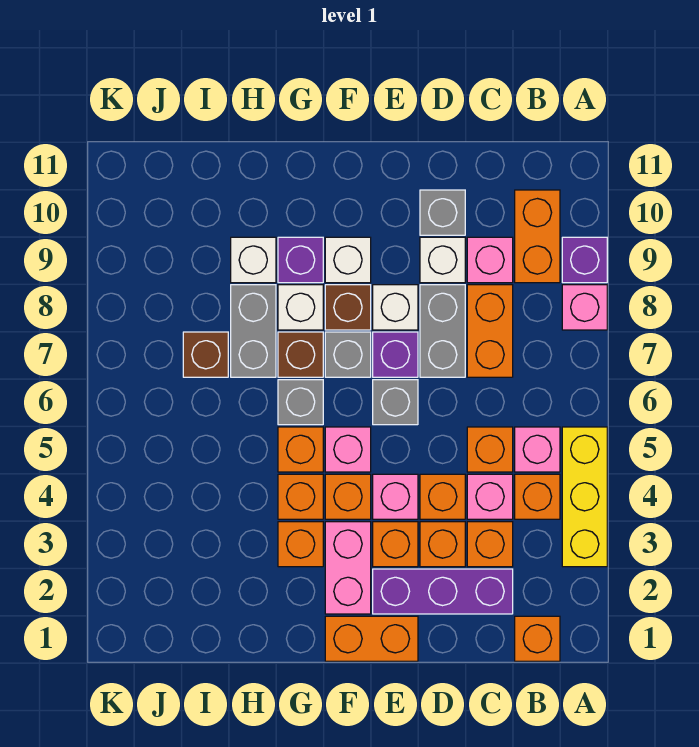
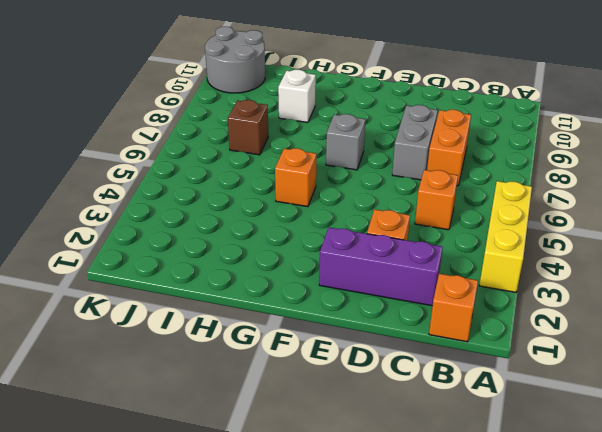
grey round brick J10:K11 level 1 -> none
none -> pink brick A8 level 1
none -> purple brick A9 level 1
none -> orange brick B4 level 1
none -> pink brick B5 level 1

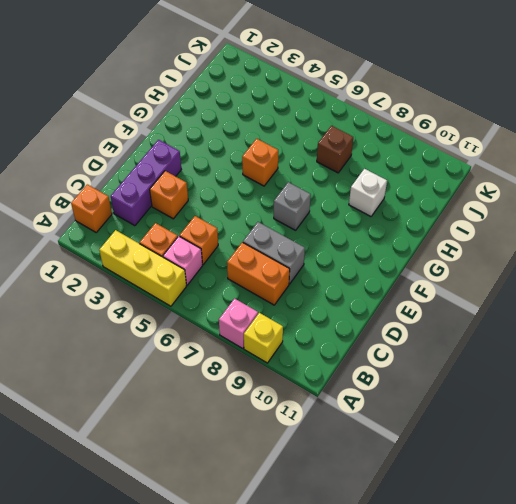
yellow brick A9 level 1 -> purple brick A9 level 1
none -> orange brick B9:B10 level 1
none -> orange brick C3 level 1
none -> pink brick C4 level 1
none -> pink brick C9 level 1

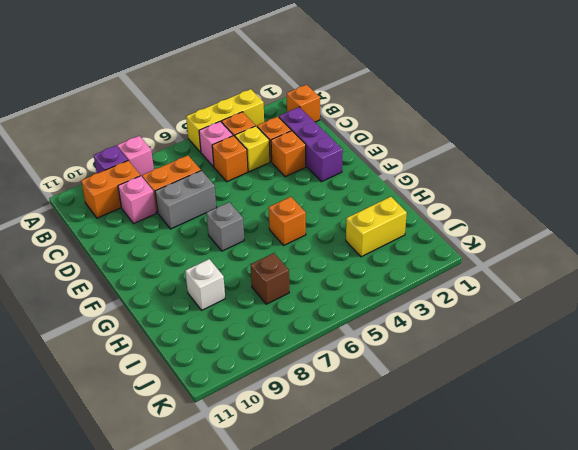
yellow brick C4 level 1 -> pink brick C4 level 1
yellow brick I2:I3 level 1 -> none
none -> orange brick D4 level 1
none -> white brick D9 level 1
none -> grey brick D10 level 1
none -> orange brick E1:F1 level 1

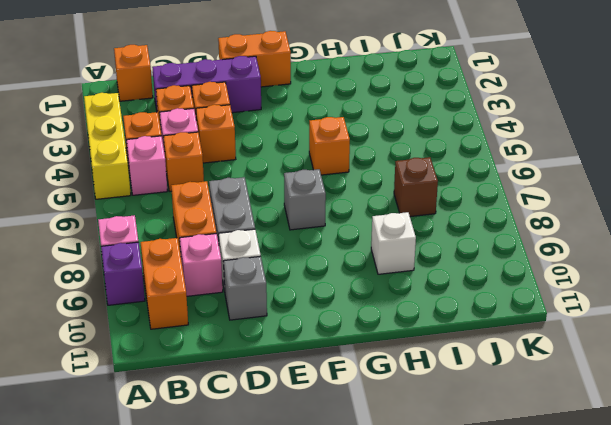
none -> orange brick E3 level 1
none -> pink brick E4 level 1
none -> grey brick E6 level 1
none -> purple brick E7 level 1

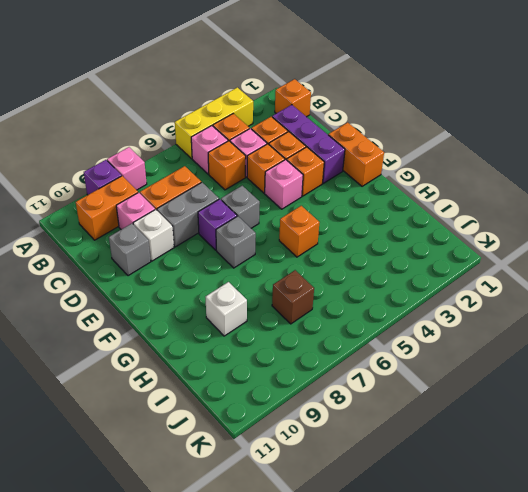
none -> white brick E8 level 1
none -> pink brick F2:F3 level 1
none -> orange brick F4 level 1
none -> pink brick F5 level 1

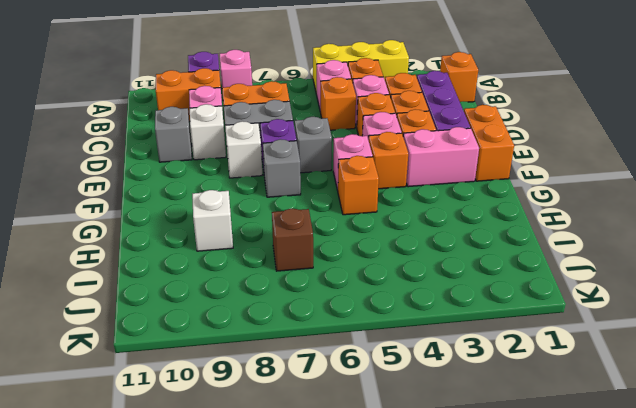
none -> brown brick F8 level 1
none -> white brick F9 level 1
none -> orange brick G3 level 1
none -> orange brick G4 level 1

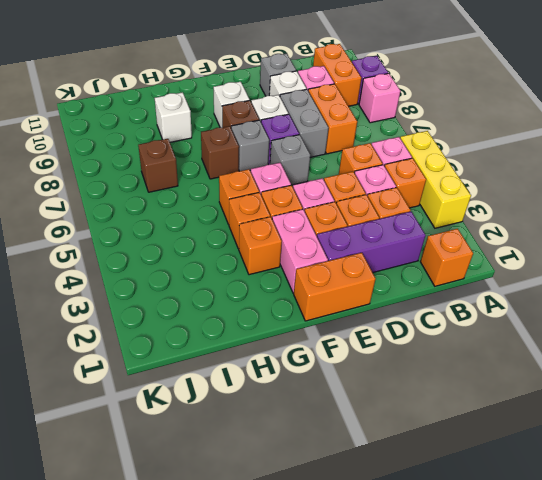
none -> grey brick G6 level 1
none -> white brick G8 level 1
none -> purple brick G9 level 1
none -> grey brick H7:H8 level 1

